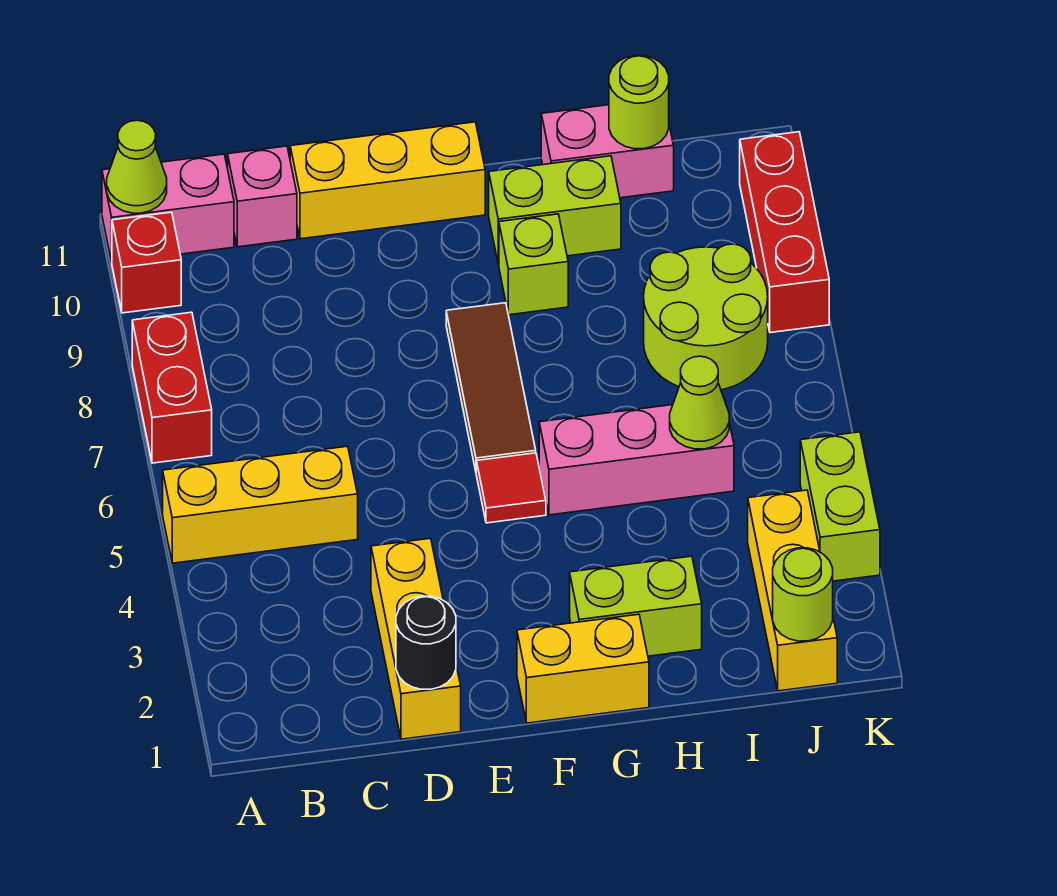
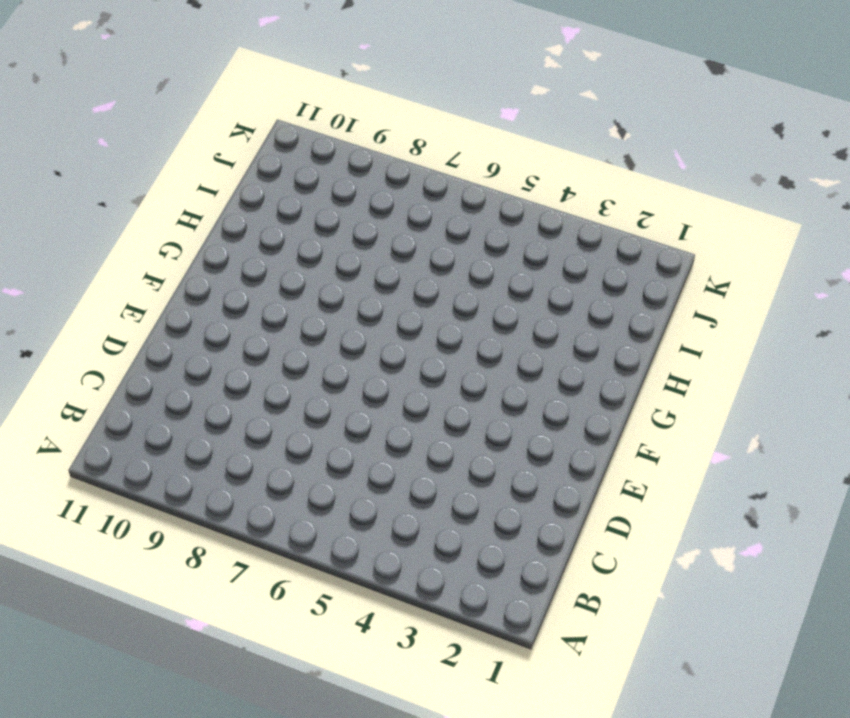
none -> yellow brick A5:C5 level 1
none -> red brick A7:A8 level 1
none -> red brick A10 level 1

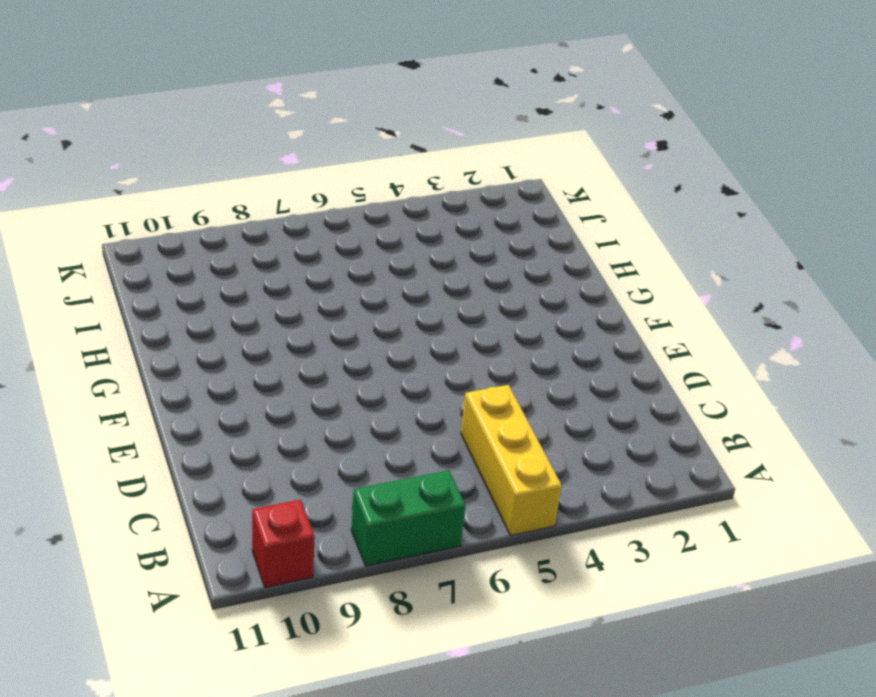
green brick A7:A8 level 1 -> red brick A7:A8 level 1
none -> pink brick A11:B11 level 1
none -> pink brick C11 level 1
none -> yellow brick D1:D3 level 1

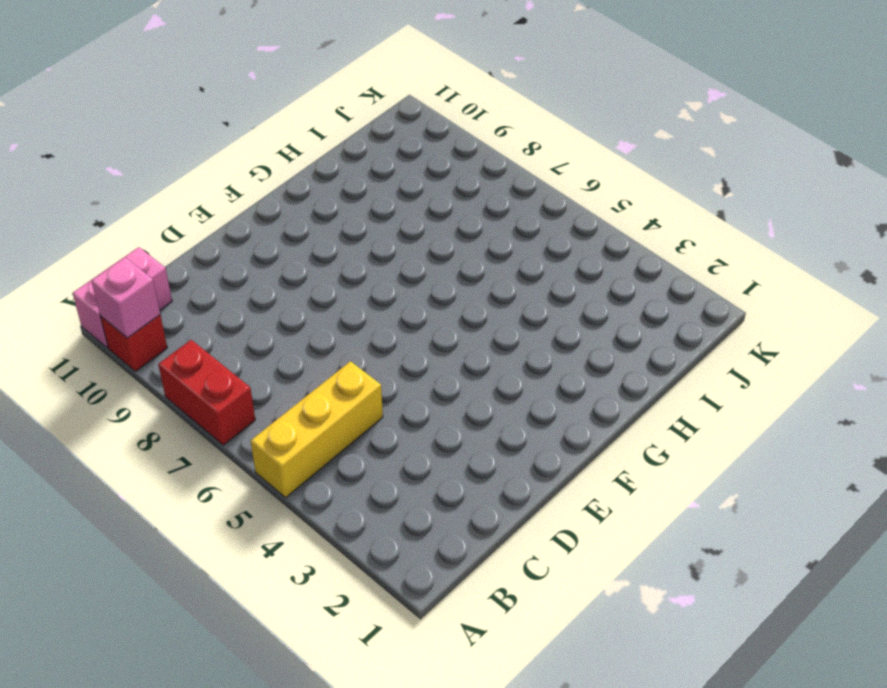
pink brick A10 level 2 -> pink brick C11 level 1
none -> yellow brick D1:D3 level 1
none -> yellow brick D11:F11 level 1
none -> yellow brick F1:G1 level 1

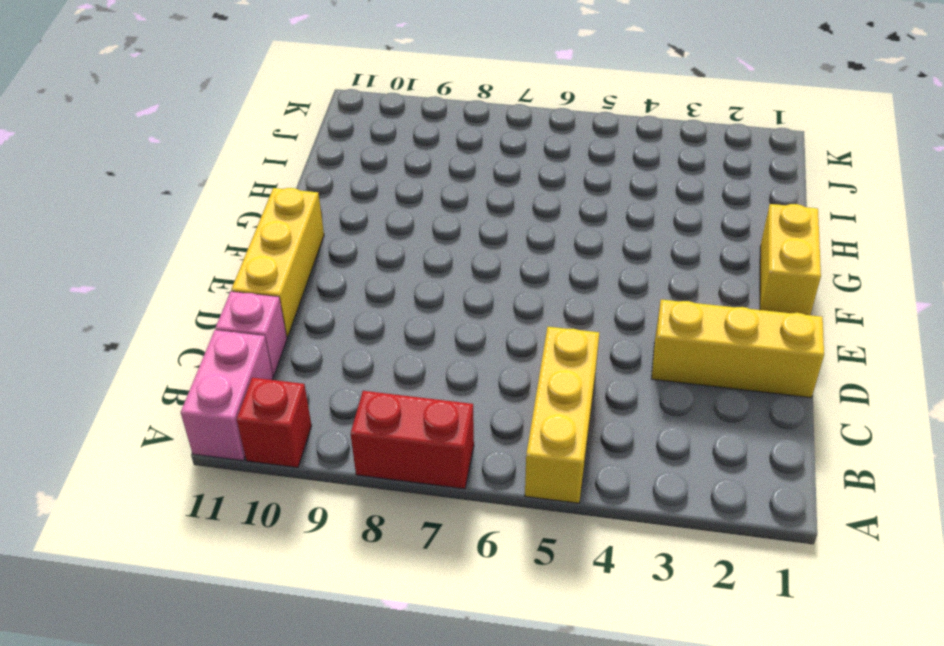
none -> red tile F5 level 1
none -> brown tile F6:F8 level 1
none -> lime brick G2:H2 level 1

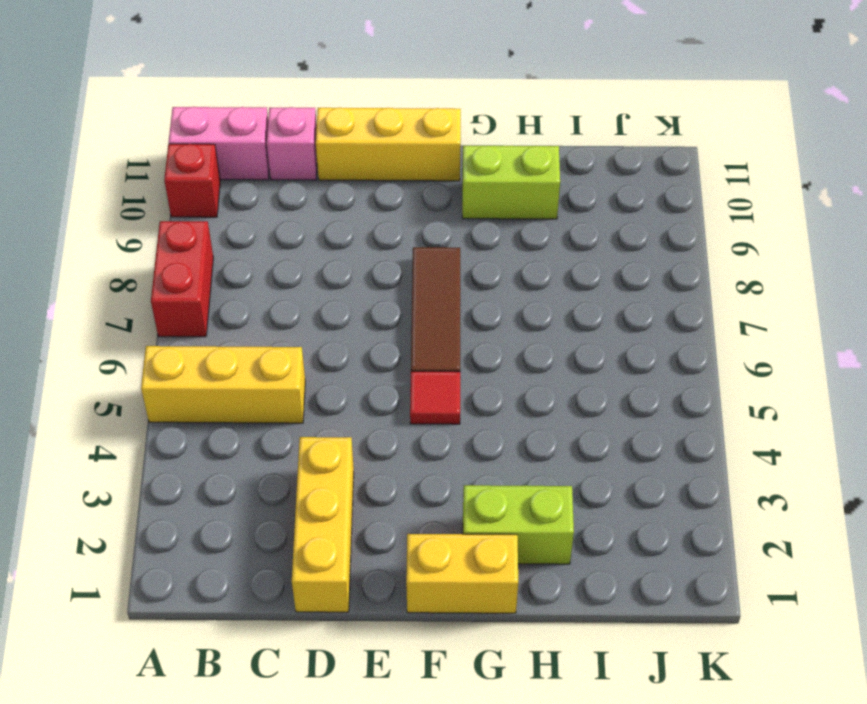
none -> pink brick G5:I5 level 1
none -> lime brick G9 level 1
none -> pink brick H11:I11 level 1

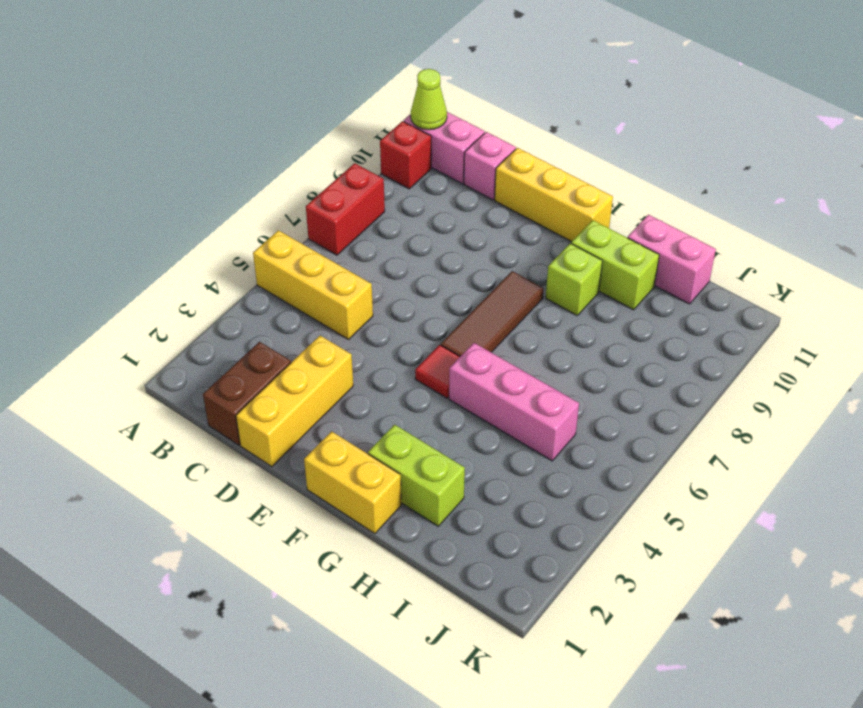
brown brick C1:C2 level 1 -> none
none -> lime round brick I7:J8 level 1
none -> yellow brick J1:J3 level 1
none -> lime brick K3:K4 level 1

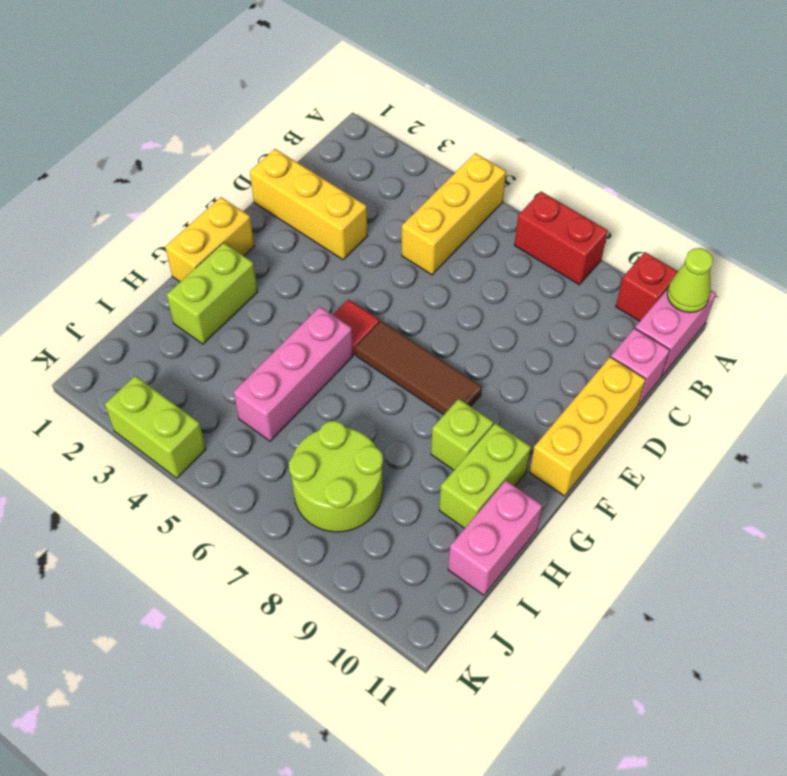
none -> yellow brick J1:J3 level 1
none -> red brick K8:K10 level 1
none -> black round brick D1 level 2

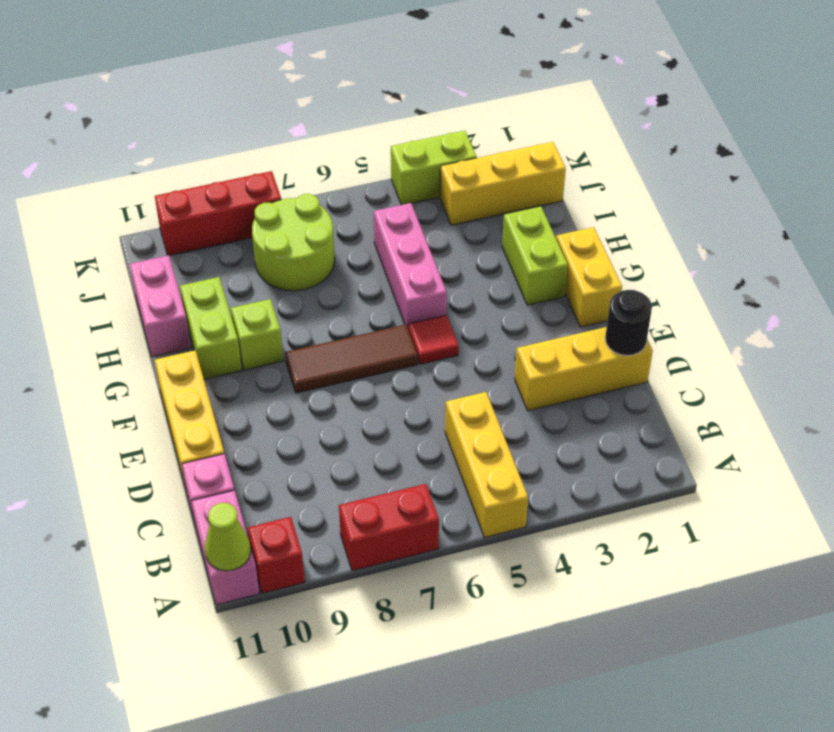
none -> lime cone I5 level 2
none -> lime round brick I11 level 2
none -> lime round brick J1 level 2

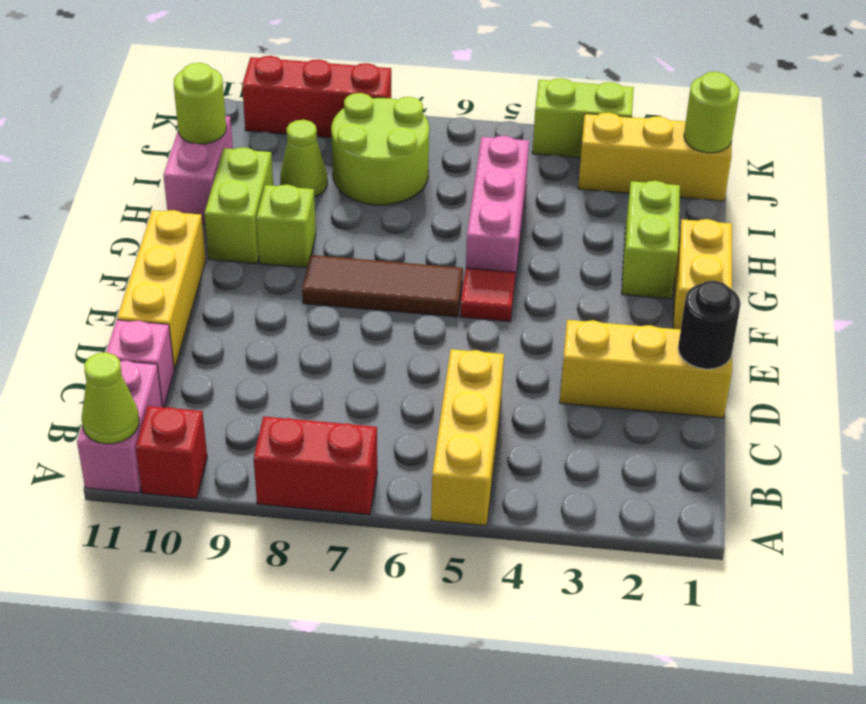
lime cone I9 level 1 -> lime cone I5 level 2

